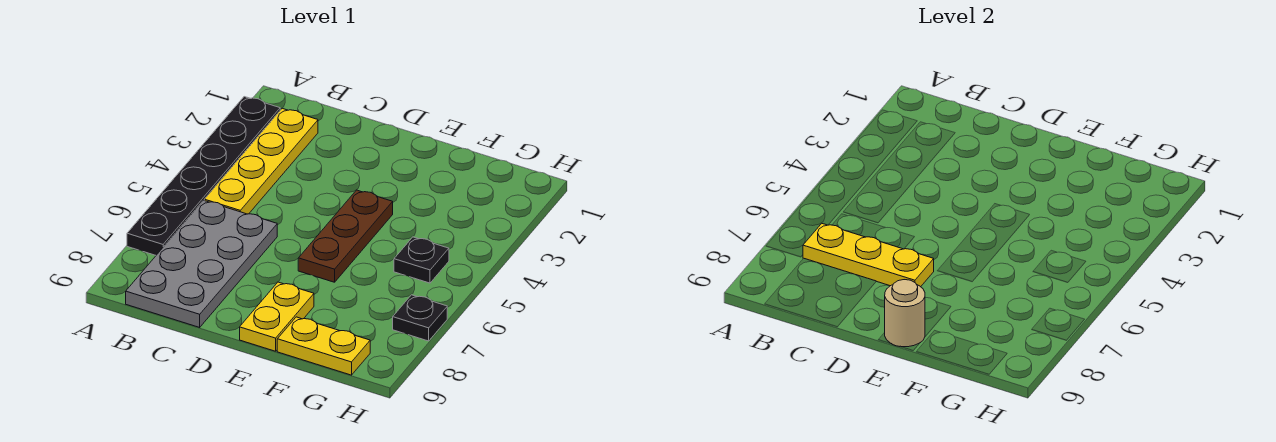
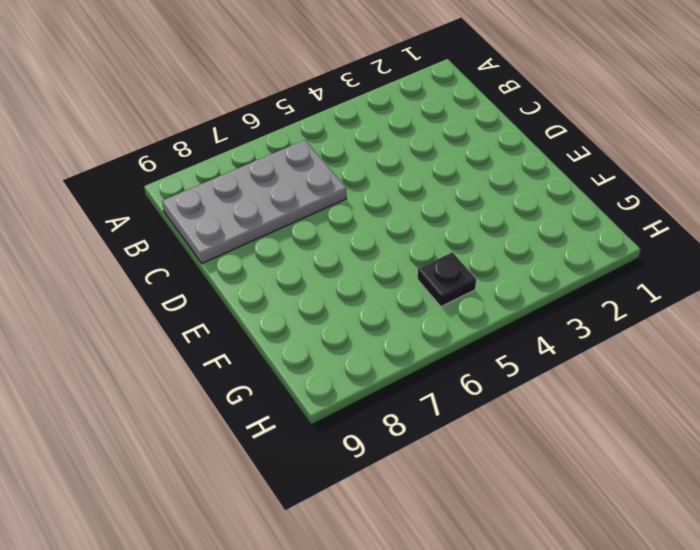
none -> black plate A2:A7 level 1
none -> yellow plate B2:B5 level 1

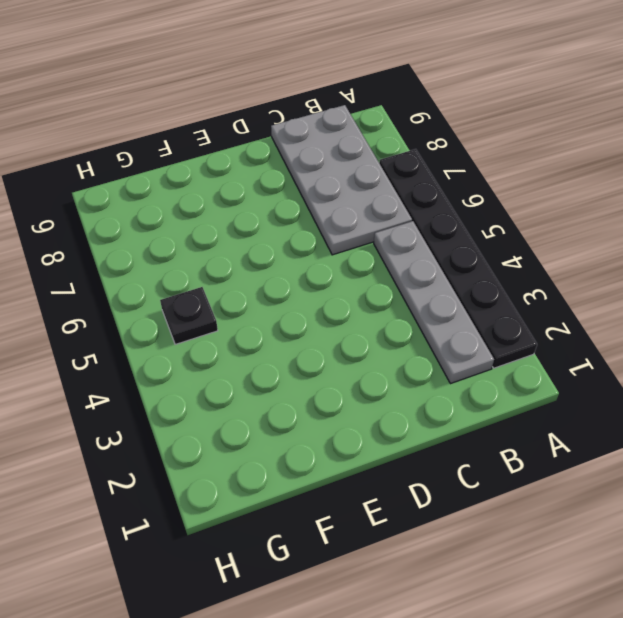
grey plate B2:B5 level 1 -> yellow plate B2:B5 level 1
none -> brown plate E4:E6 level 1
none -> yellow plate E8:E9 level 1

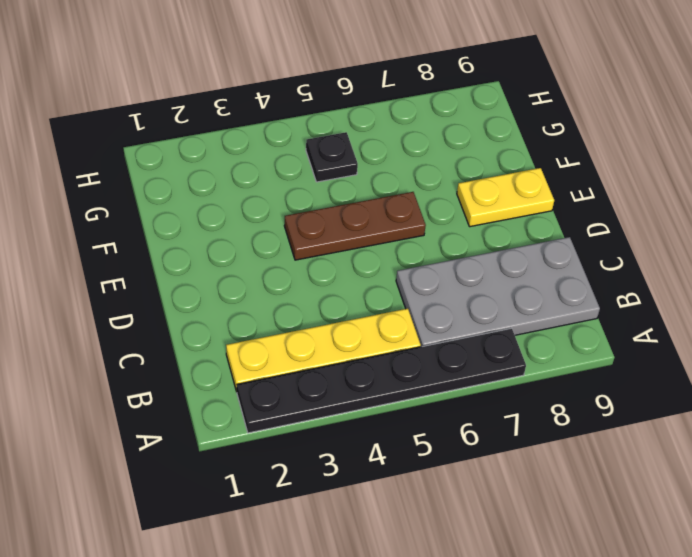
none -> yellow plate F9:G9 level 1
none -> black plate H7 level 1

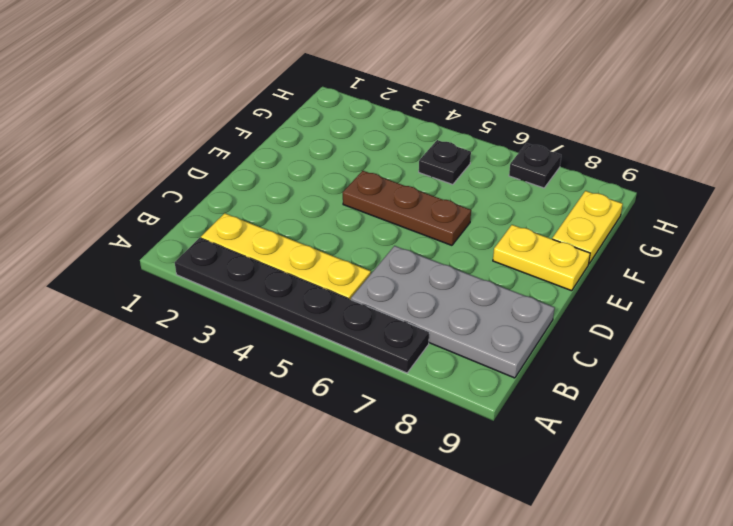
none -> yellow plate B7:D7 level 2
none -> tan round brick E9 level 2

